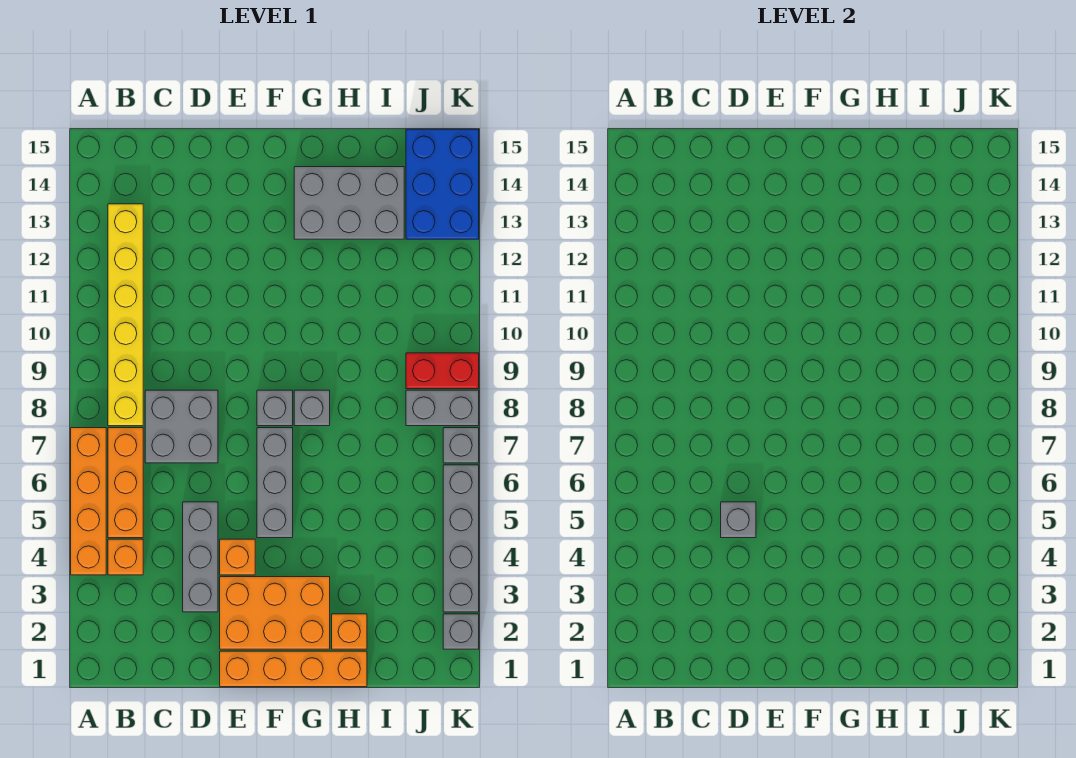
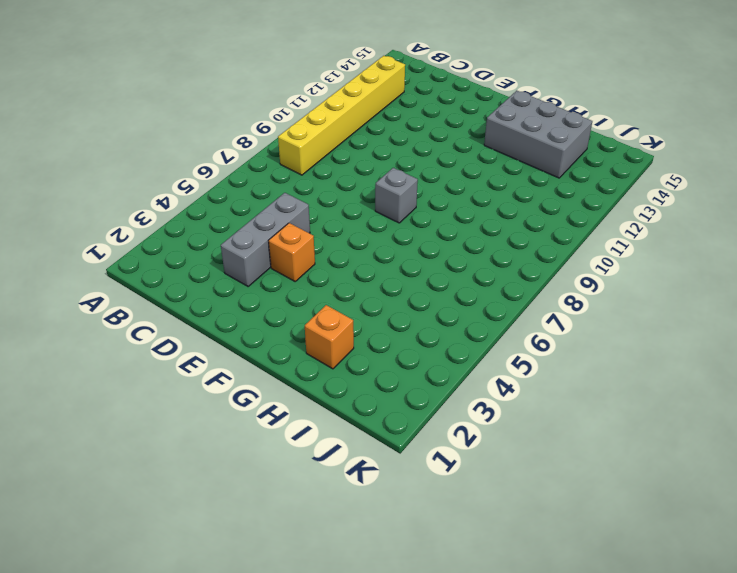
none -> orange brick A4:A7 level 1
none -> orange brick B4 level 1
none -> orange brick B5:B7 level 1

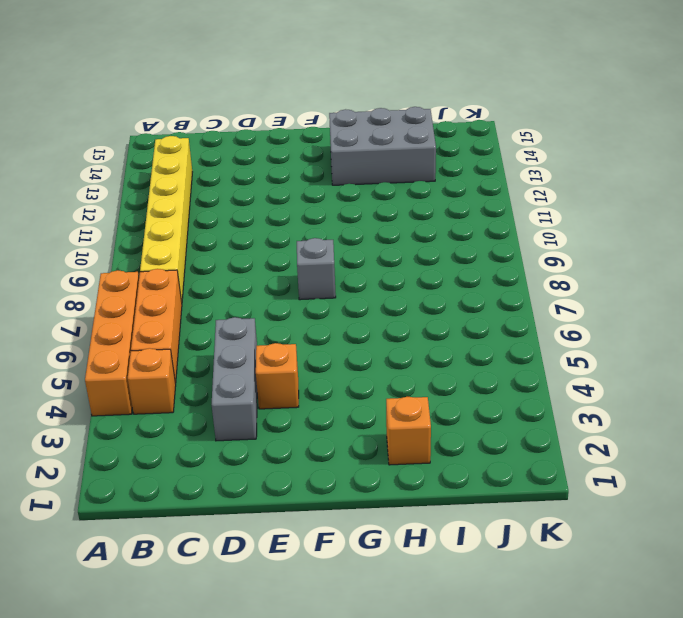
none -> grey brick C7:D8 level 1
none -> orange brick E1:H1 level 1
none -> orange brick E2:G3 level 1

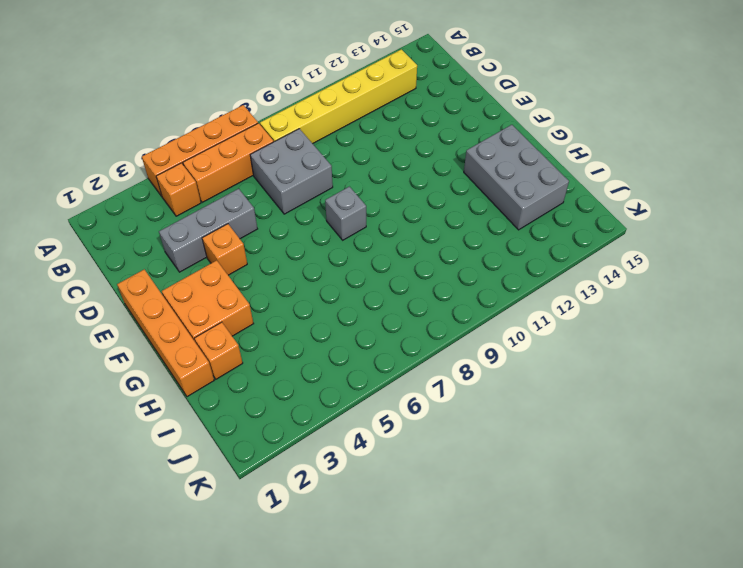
orange brick F2:G3 level 1 -> orange brick E2:G3 level 1
none -> grey brick F5:F7 level 1
none -> grey brick G8 level 1
none -> grey brick J8:K8 level 1

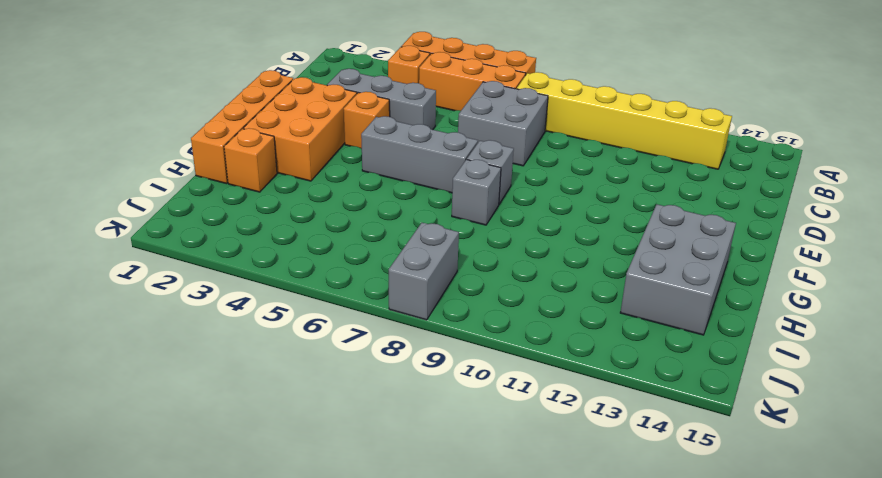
none -> red brick J9:K9 level 1
none -> blue brick J13:K15 level 1
none -> grey brick K2 level 1

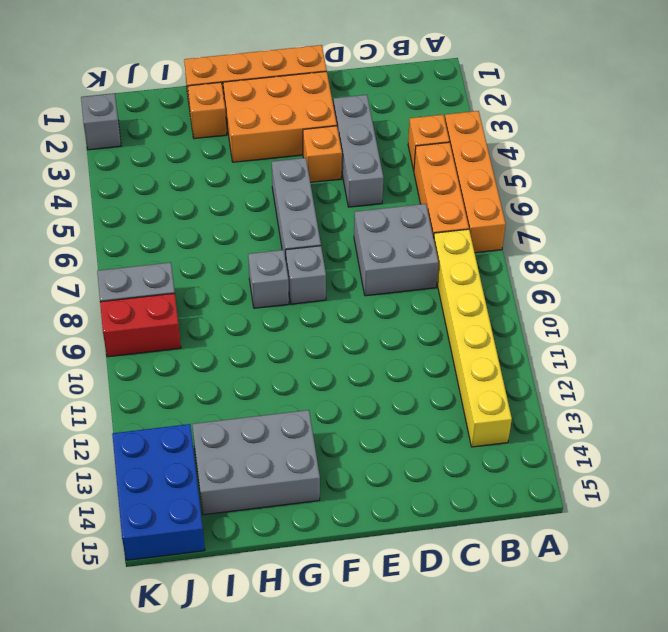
none -> grey brick K3:K6 level 1
none -> grey brick K7 level 1
none -> grey brick D5 level 2

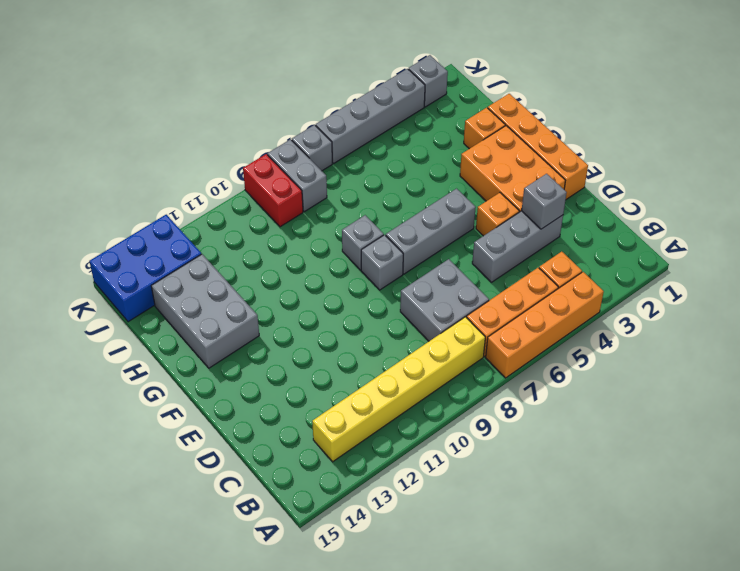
grey brick D3 level 2 -> grey brick D5 level 2

